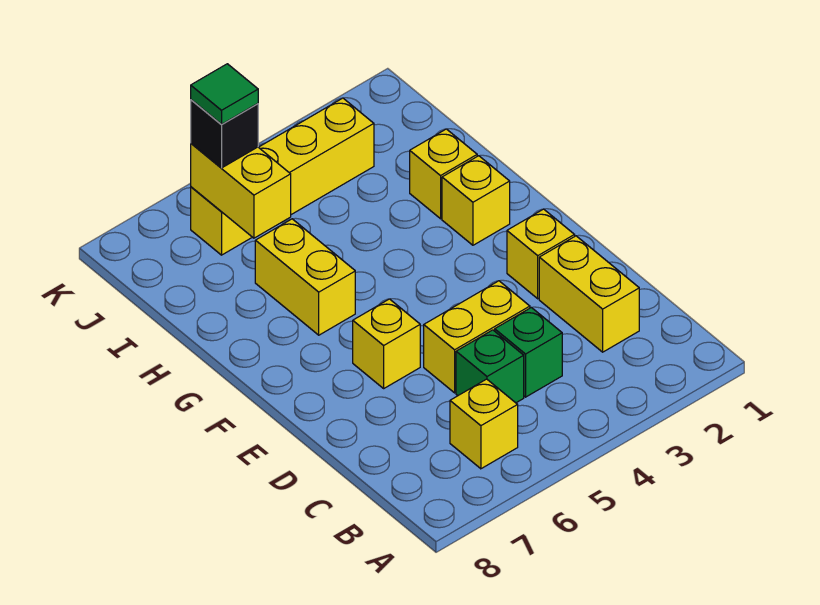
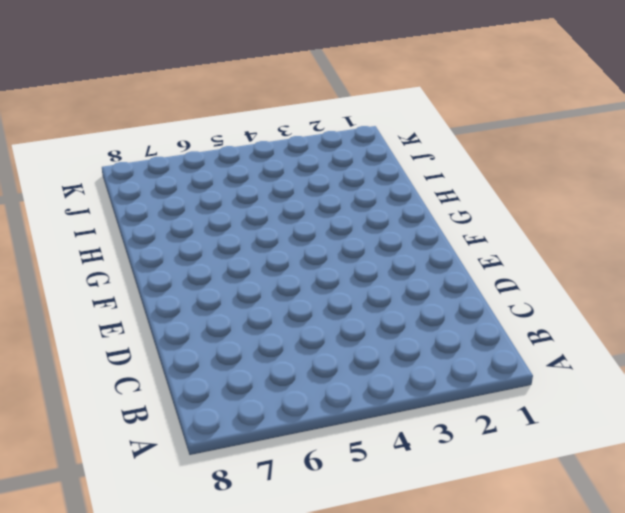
none -> yellow brick B6 level 1
none -> yellow brick C2:D2 level 1
none -> green brick C4 level 1

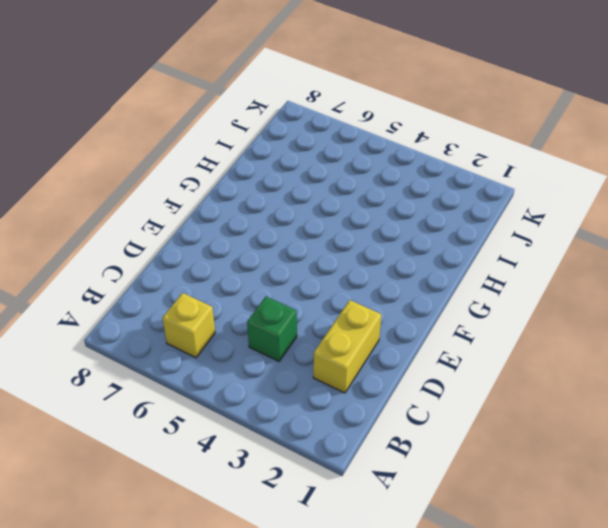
none -> green brick C5 level 1
none -> yellow brick D4:D5 level 1
none -> yellow brick E2 level 1

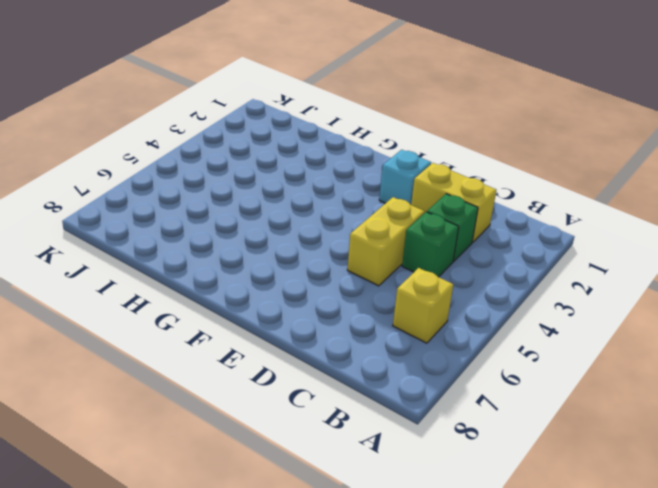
green brick C3 level 1 -> green brick C5 level 1
cyan brick E2 level 1 -> yellow brick E2 level 1
none -> yellow brick E6 level 1
none -> yellow brick G2 level 1
none -> yellow brick G6:H6 level 1

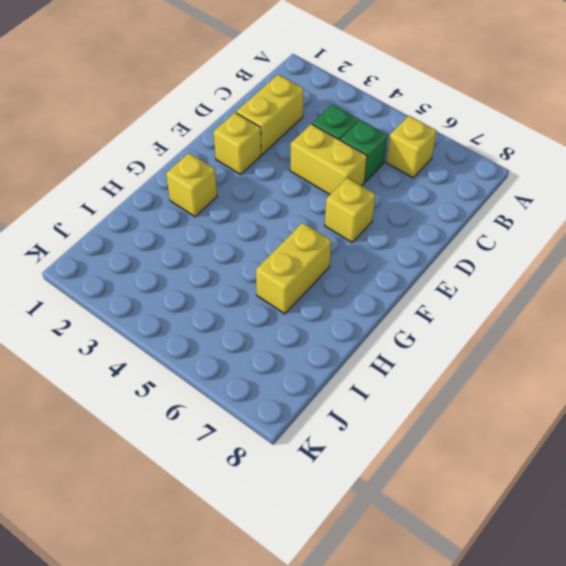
none -> yellow brick H2 level 1
none -> yellow brick J3:J6 level 1
none -> yellow brick I6:J6 level 2

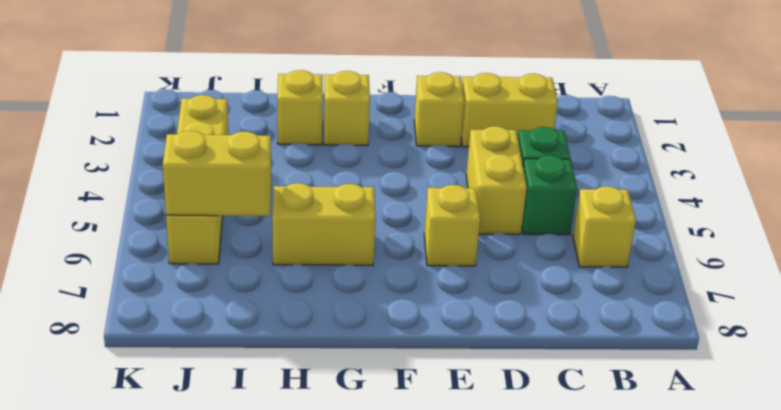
none -> black brick J6 level 3
none -> green tile J6 level 4

